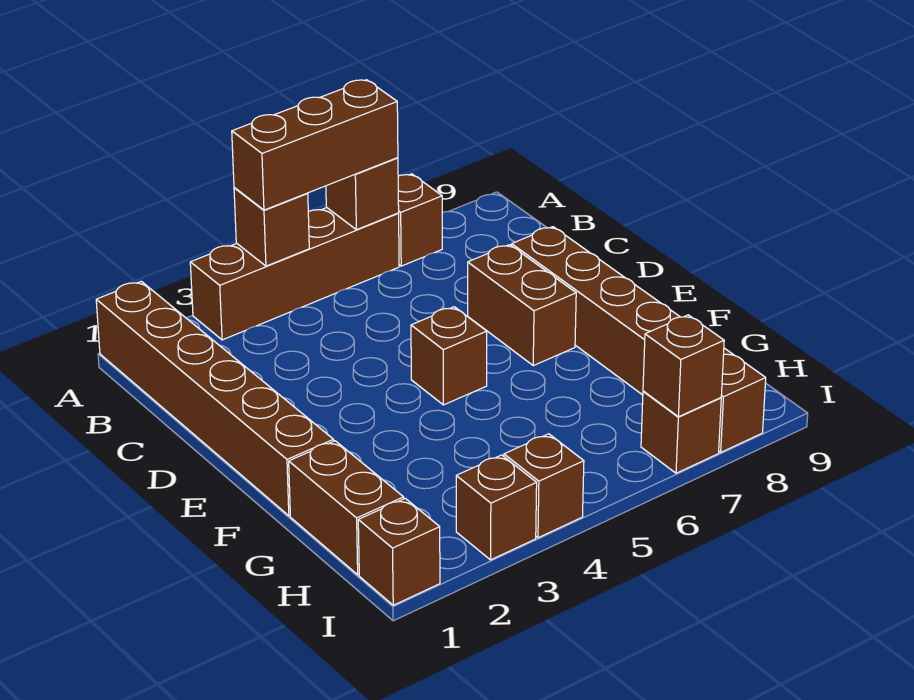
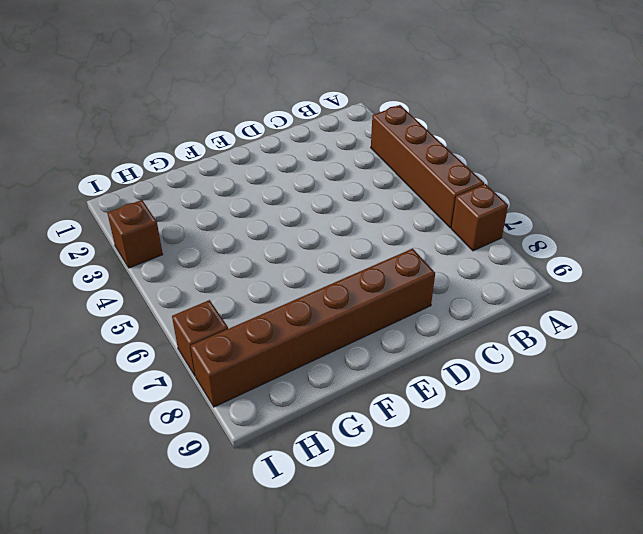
none -> brown brick A1:F1 level 1
none -> brown brick D7:E7 level 1
none -> brown brick E5 level 1

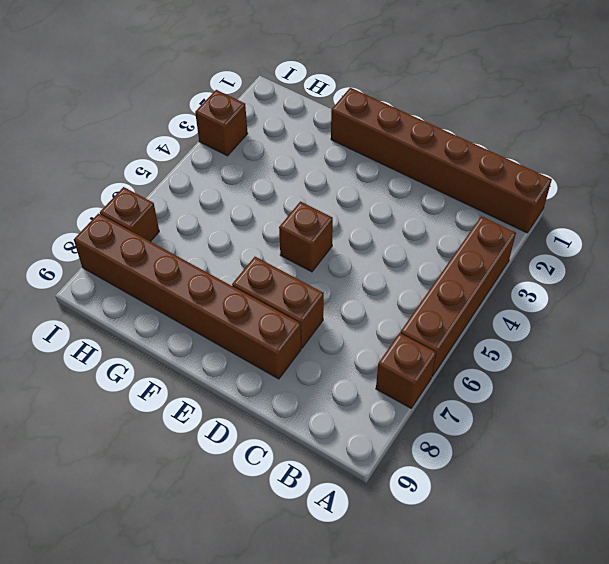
none -> brown brick G1:H1 level 1
none -> brown brick I1 level 1
none -> brown brick I4 level 1

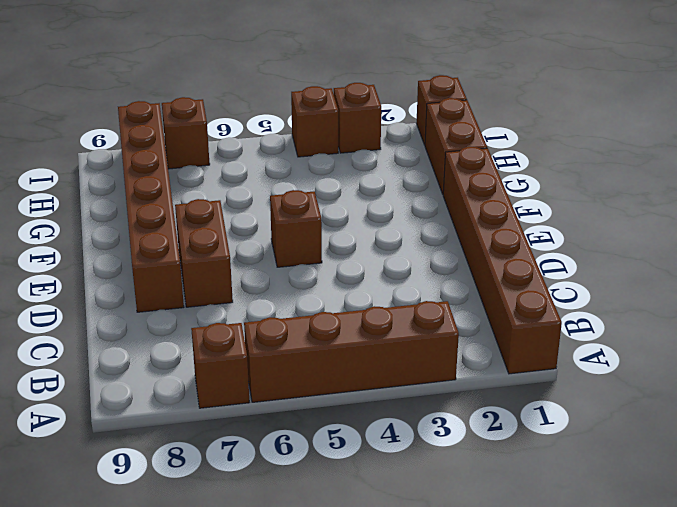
none -> brown brick A4 level 2
none -> brown brick A6 level 2
none -> brown brick I7 level 2

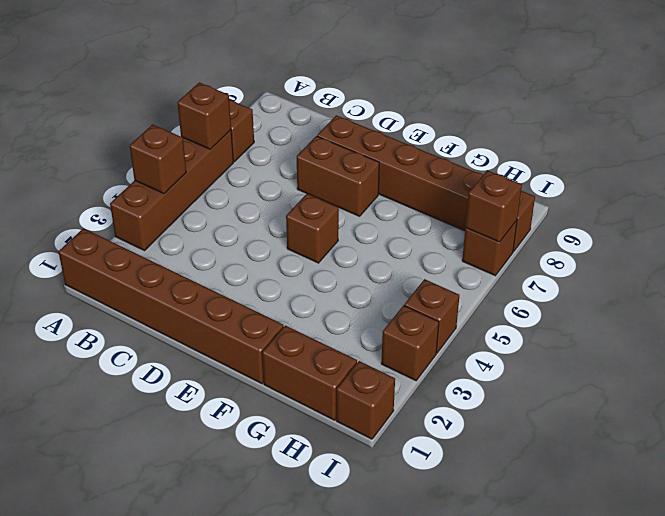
none -> brown brick A4:A6 level 3

